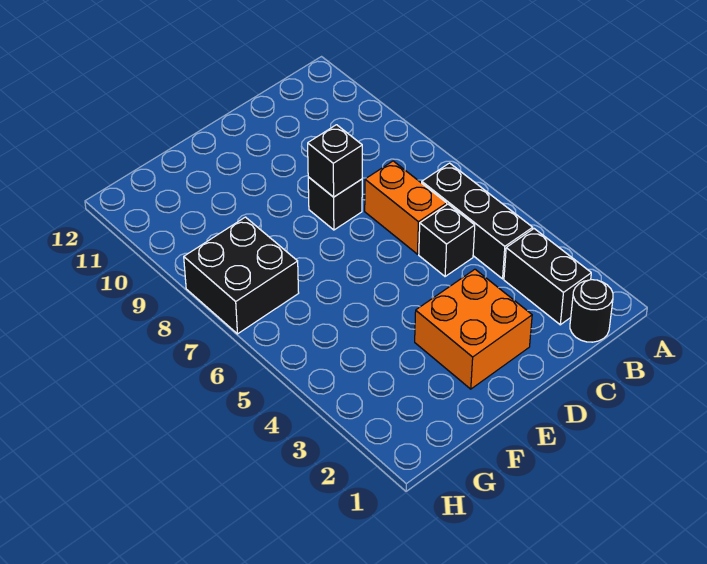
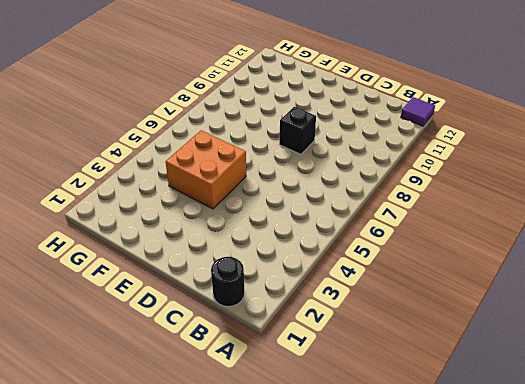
purple tile A12 level 1 -> none
orange brick E4:F5 level 1 -> orange brick D2:E3 level 1
none -> black brick B2:B3 level 1
none -> black brick B4:B6 level 1

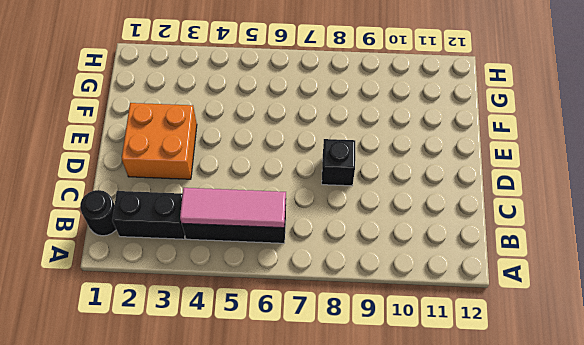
pink tile B4:B6 level 2 -> none
none -> black brick C5 level 1
none -> orange brick C6:C7 level 1

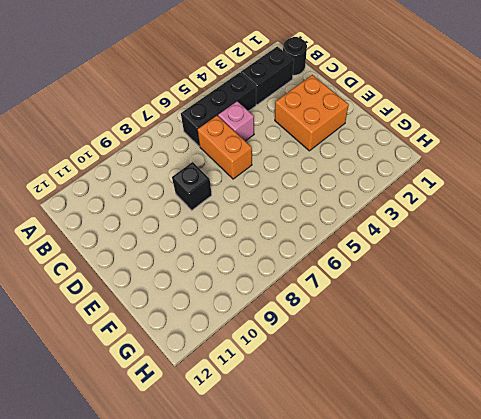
pink brick C5 level 1 -> black brick C5 level 1
orange brick C6:D6 level 1 -> orange brick C6:C7 level 1
none -> black brick G7:H8 level 1
none -> black brick D8 level 2

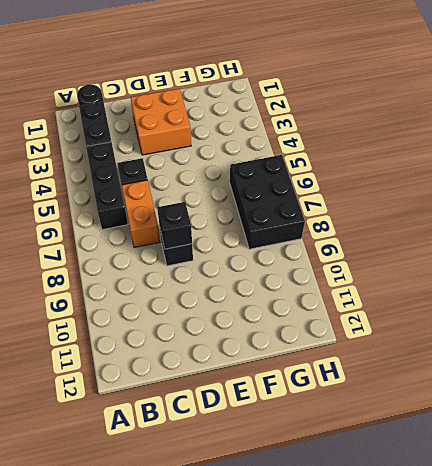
black brick G6:H8 level 1 -> black brick G7:H8 level 1

